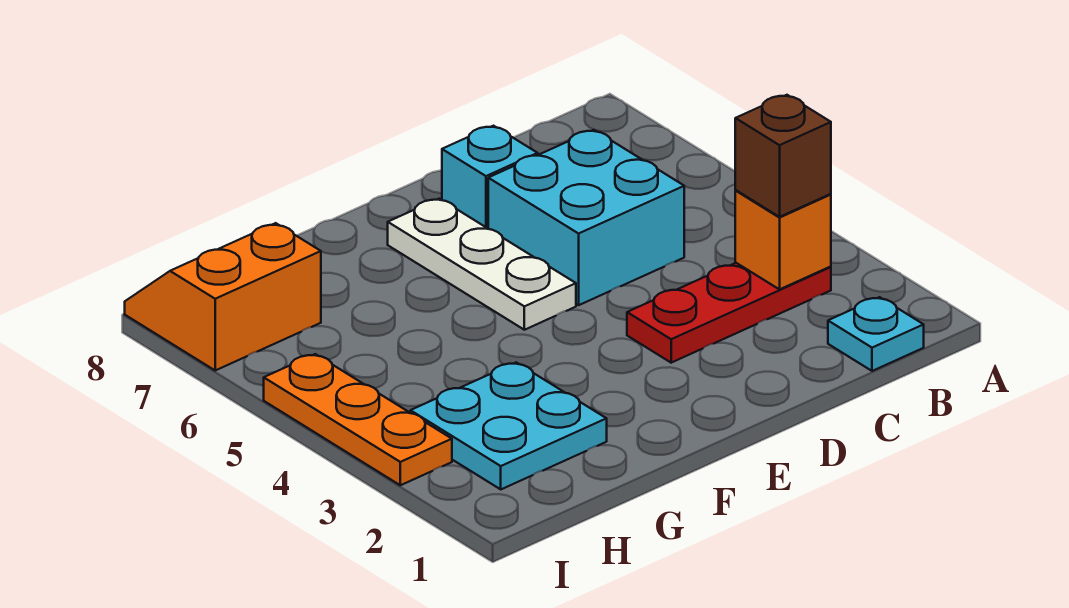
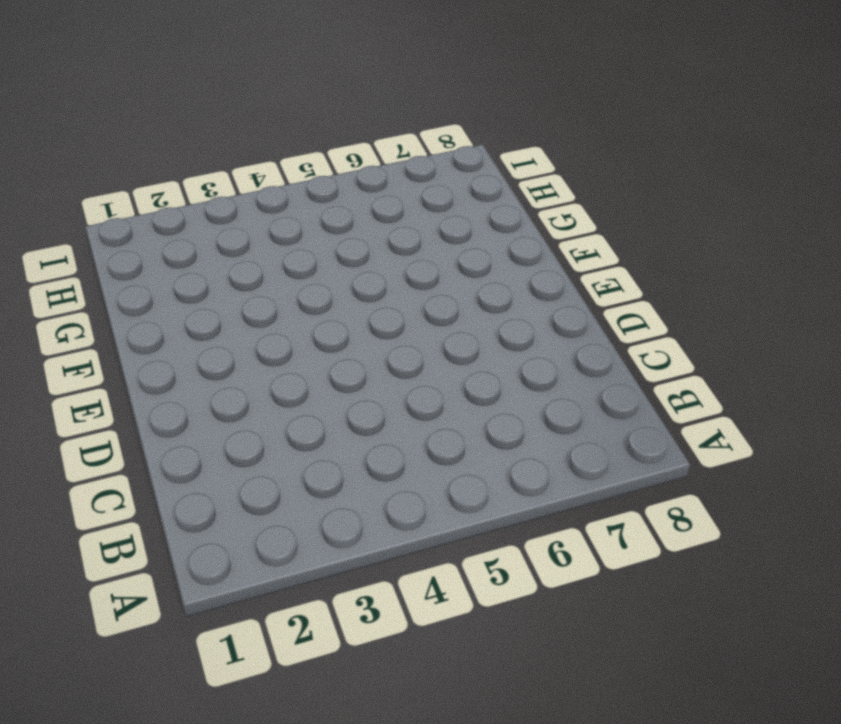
none -> cyan plate B1 level 1
none -> red plate B3:D3 level 1

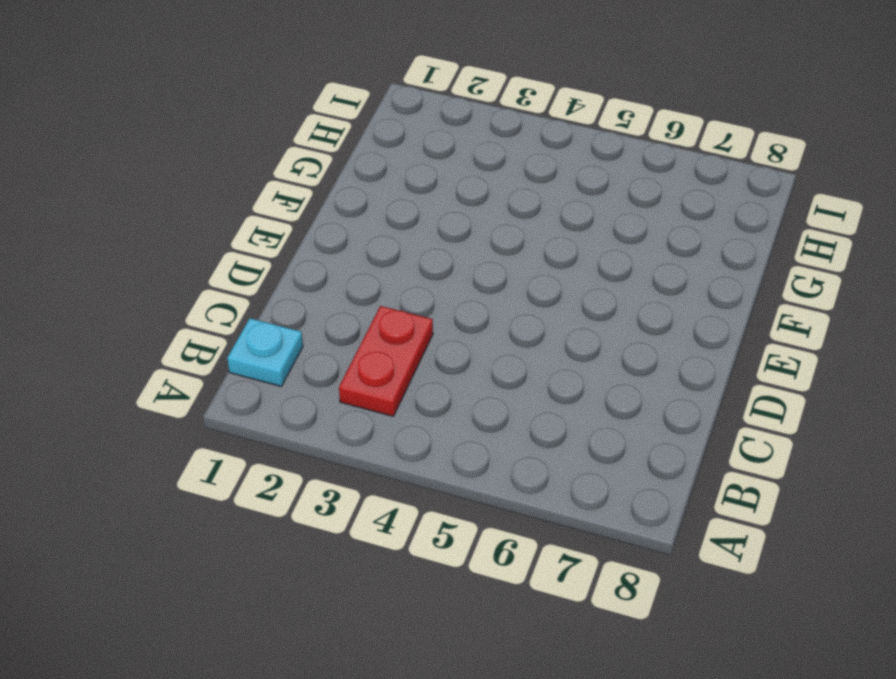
red plate B3:C3 level 1 -> red plate B3:D3 level 1
none -> cyan brick C5:D6 level 1
none -> cyan brick D7 level 1

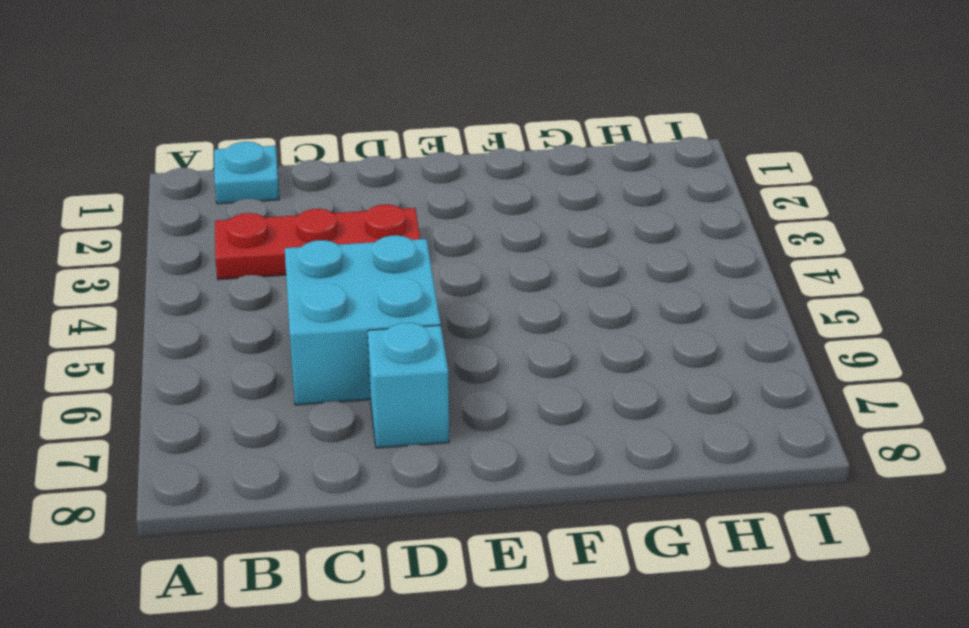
none -> white plate E5:E7 level 1
none -> cyan plate G2:H3 level 1

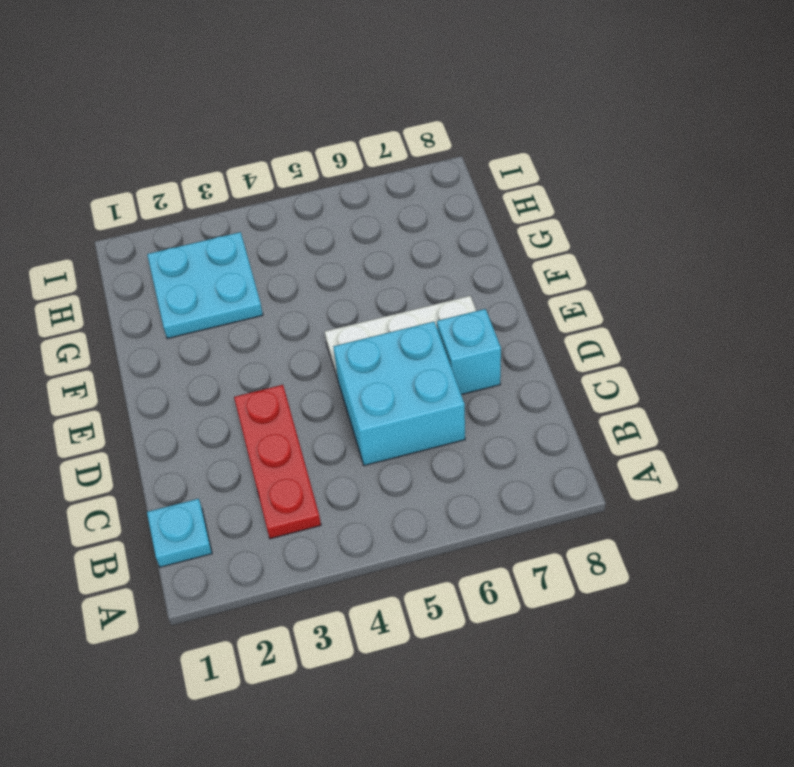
none -> orange slope H7:I8 level 1 top 7
none -> orange plate I3:I5 level 1

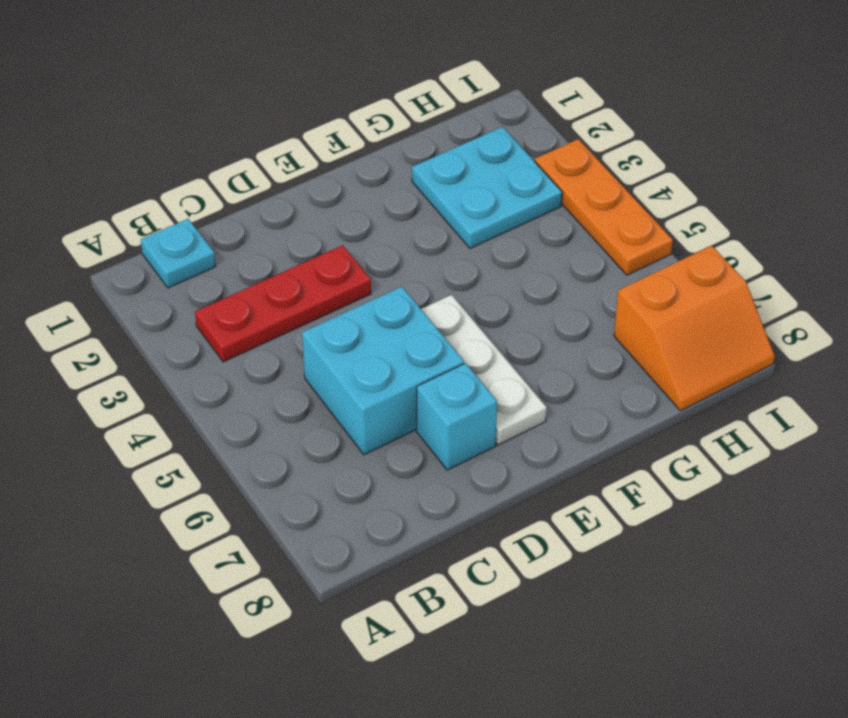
none -> orange brick B3 level 2
none -> brown brick B3 level 3

